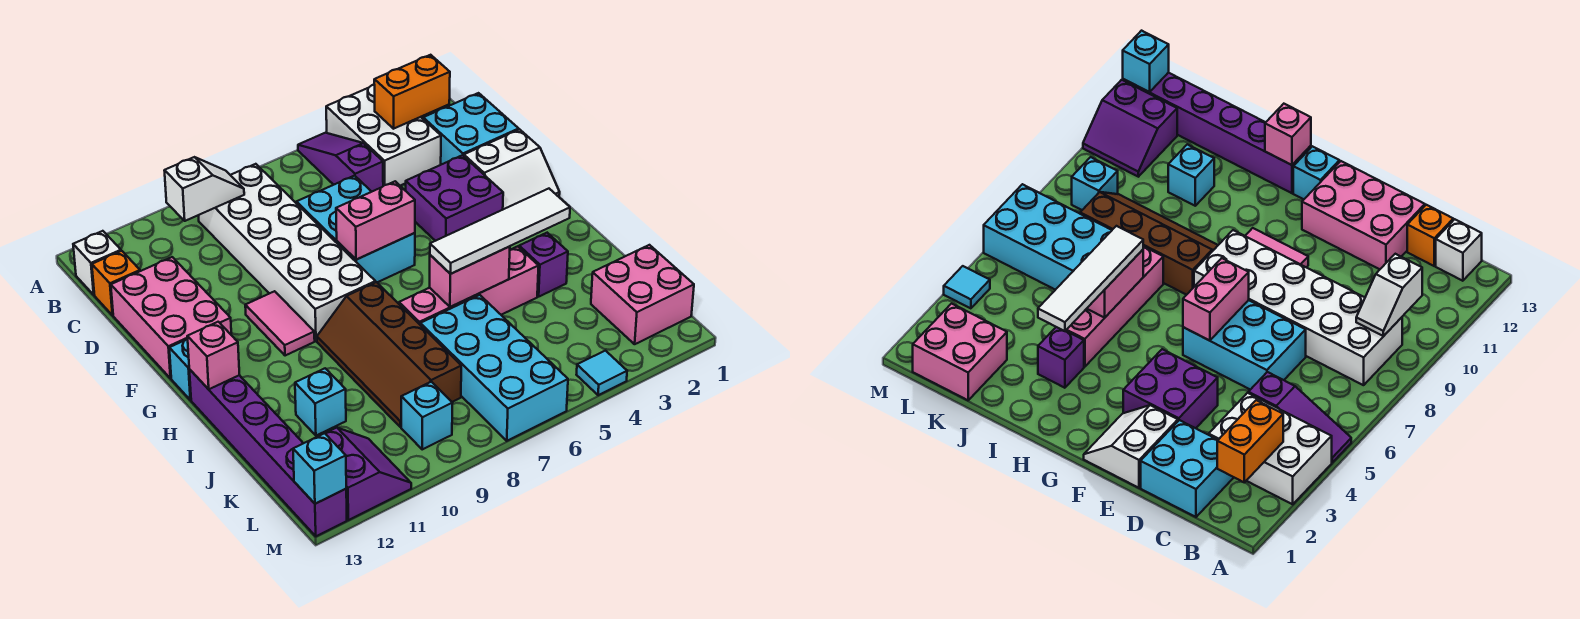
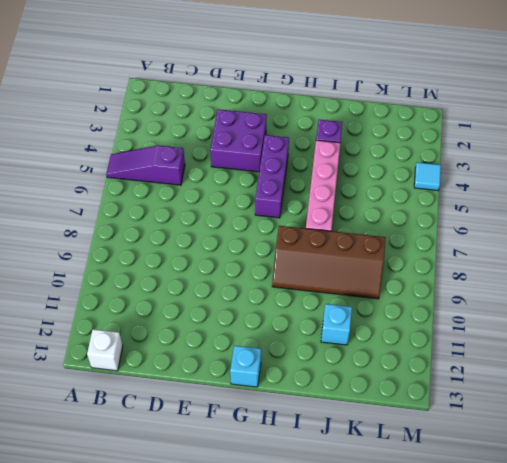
purple brick G4:G6 level 1 -> none
none -> white brick A3:C4 level 1
none -> white brick B8:G9 level 1
none -> cyan brick C1:D2 level 1

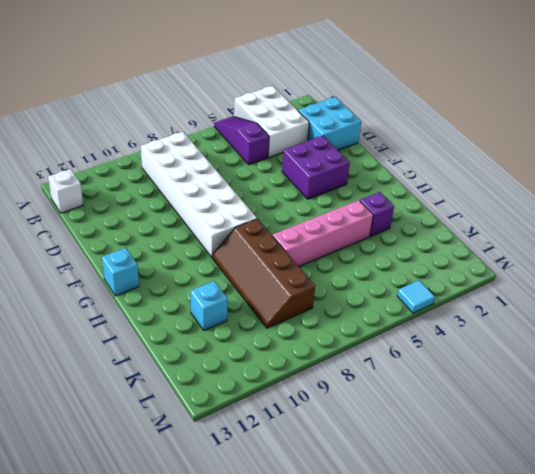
none -> orange brick C13 level 1
none -> cyan brick D6:F7 level 1
none -> pink brick D12:F13 level 1

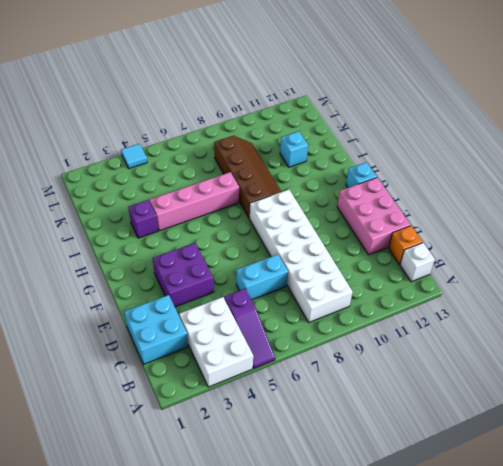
cyan brick D6:D7 level 1 -> cyan brick D6:F7 level 1
none -> white slope E1:F2 level 1 top E
none -> pink tile F10:G10 level 1
none -> purple brick H13:M13 level 1

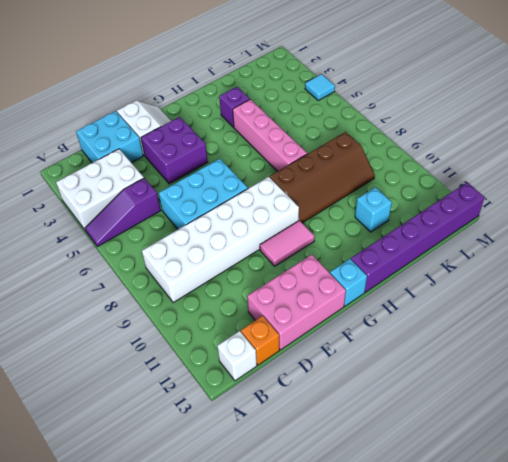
none -> cyan brick J6:M7 level 1
none -> pink brick K1:L2 level 1
none -> cyan brick L9 level 1

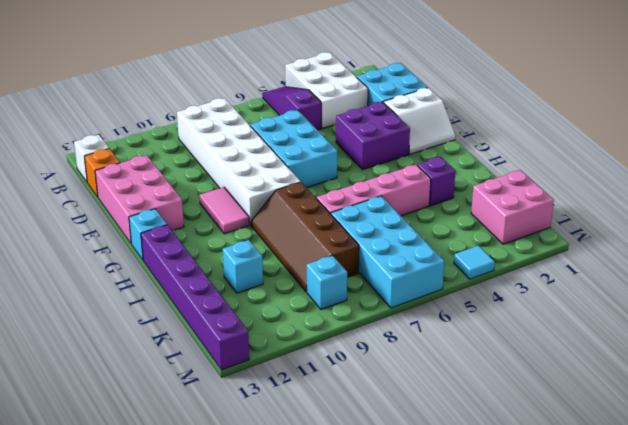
none -> purple slope L11:M12 level 1 top 12
none -> orange brick B2:B3 level 2
none -> white slope B9:B10 level 2 top 10

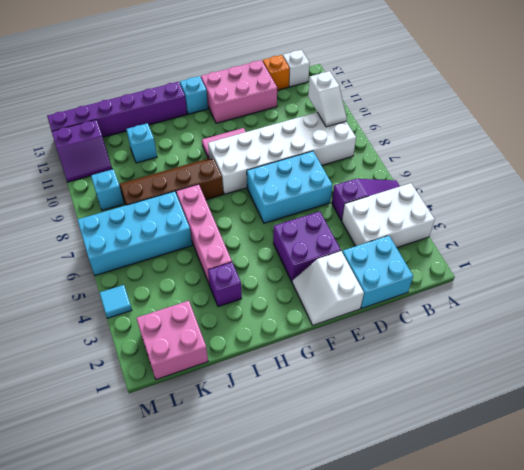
none -> orange brick B2:B3 level 2
none -> pink brick F6:F7 level 2
none -> pink brick H13 level 2

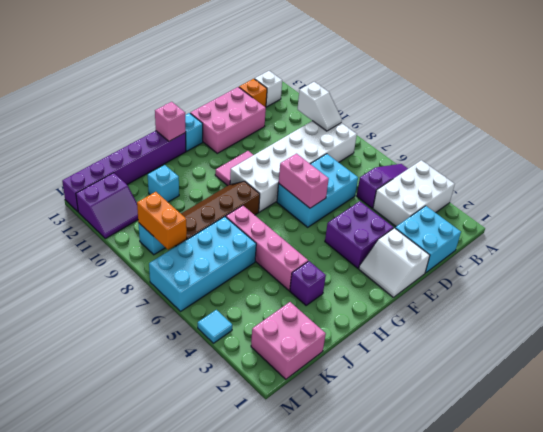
orange brick L8:L9 level 2 -> orange brick B2:B3 level 2
none -> pink brick I5:I6 level 2
none -> cyan brick M13 level 2
none -> white tile I3:I6 level 3

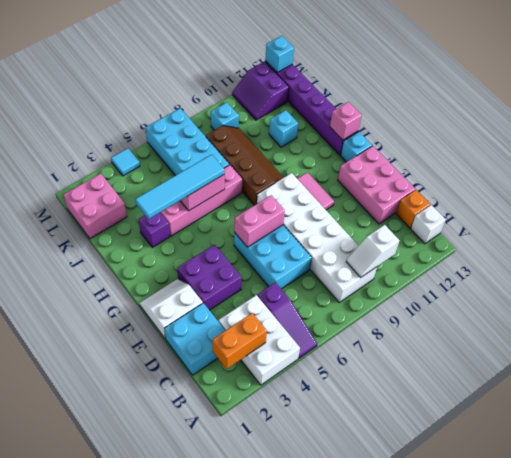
cyan tile I3:I6 level 3 -> white tile I3:I6 level 3

